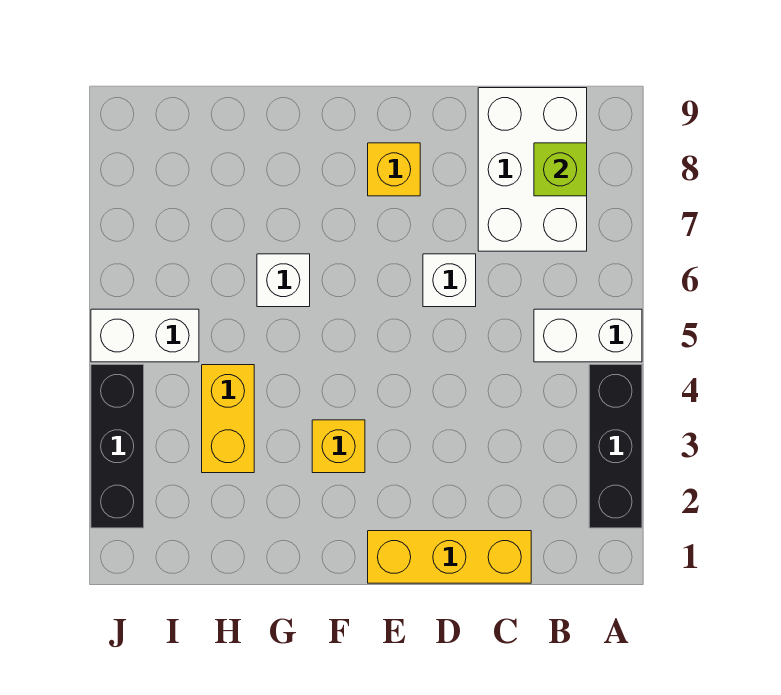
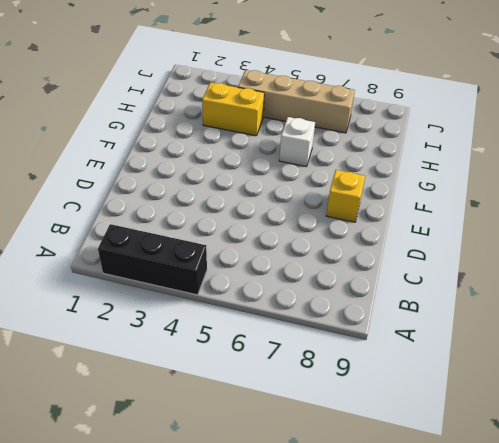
tan brick I4:I7 level 1 -> white brick I5:J5 level 1
none -> white brick A5:B5 level 1
none -> white brick B7:C9 level 1
none -> yellow brick C1:E1 level 1

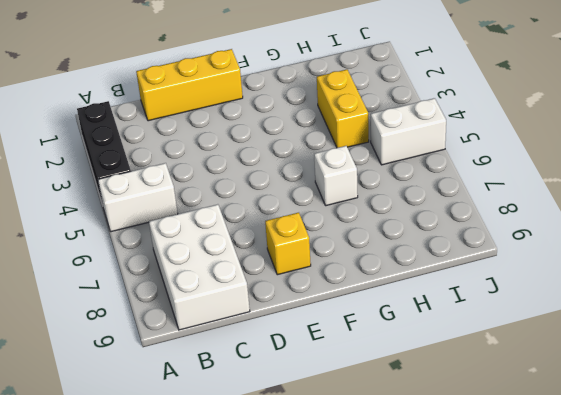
none -> white brick D6 level 1
none -> yellow brick F3 level 1
none -> black brick J2:J4 level 1

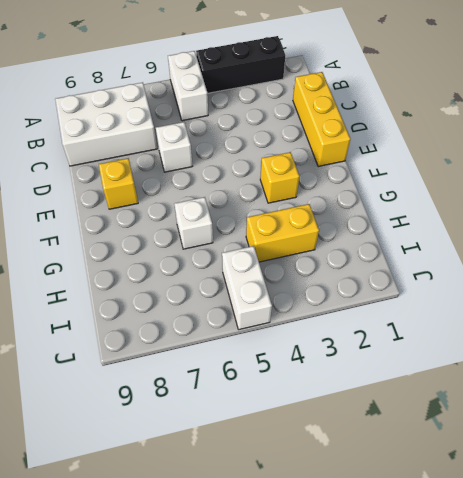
none -> black brick J2:J4 level 1
none -> lime brick B8 level 2

